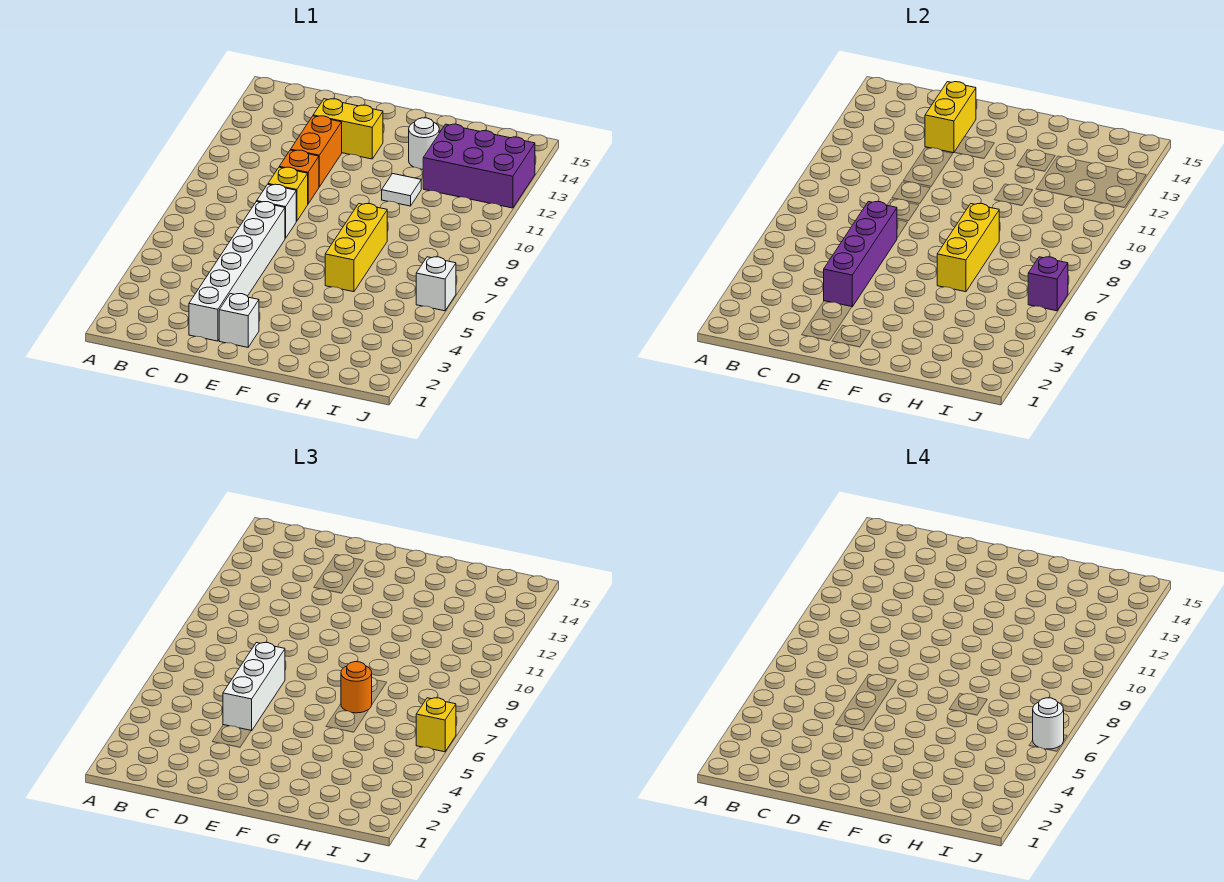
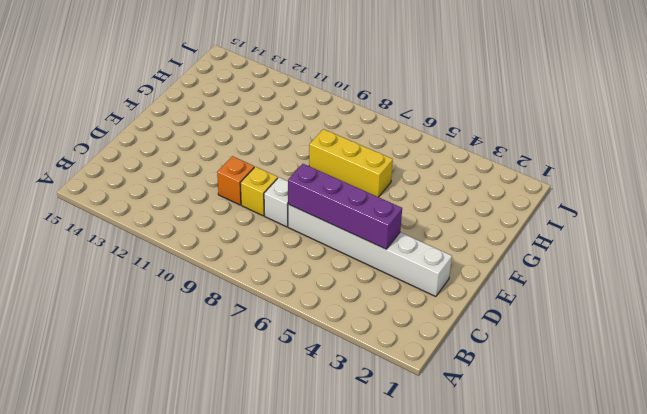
none -> orange brick D11:D12 level 1
none -> yellow brick D13:E13 level 1
none -> white brick E2 level 1

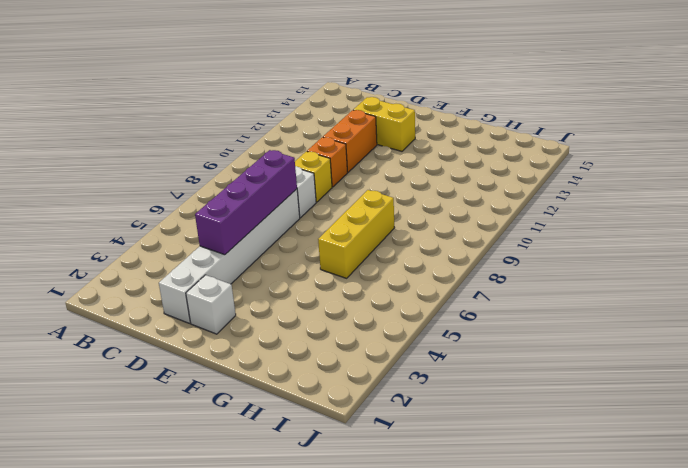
none -> white tile G11 level 1
none -> white round brick G13 level 1
none -> purple brick H12:J13 level 1

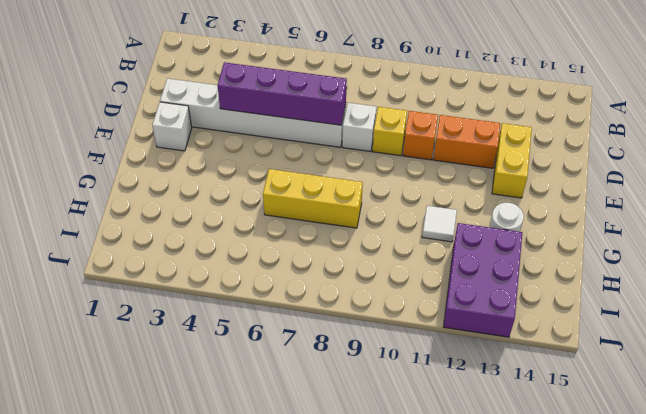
none -> white brick J6 level 1
none -> yellow brick D13:D14 level 2
none -> yellow brick G6:G8 level 2

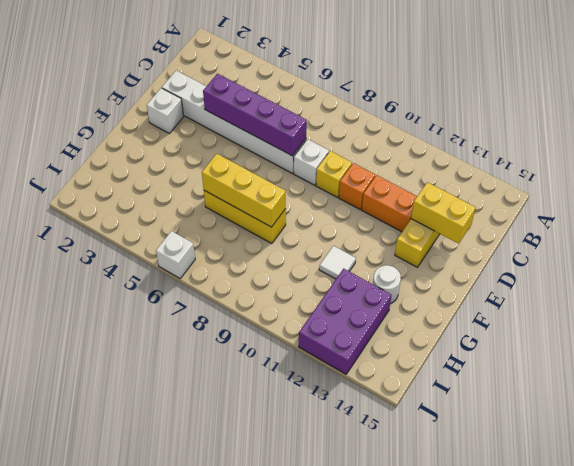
none -> purple brick J6 level 2
none -> white brick D5:D7 level 3
none -> orange round brick G7 level 3

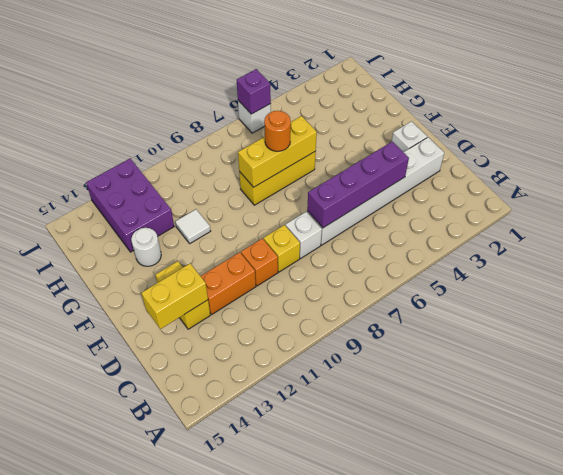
none -> white brick D5:D7 level 3
none -> yellow brick J6 level 3
none -> white round brick J6 level 4

